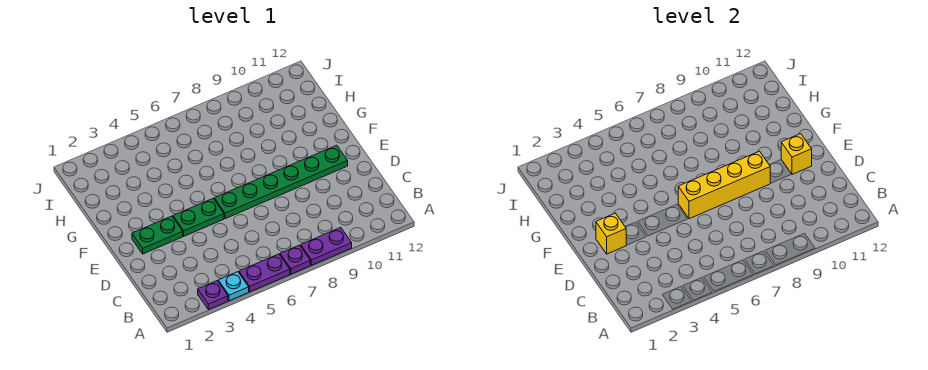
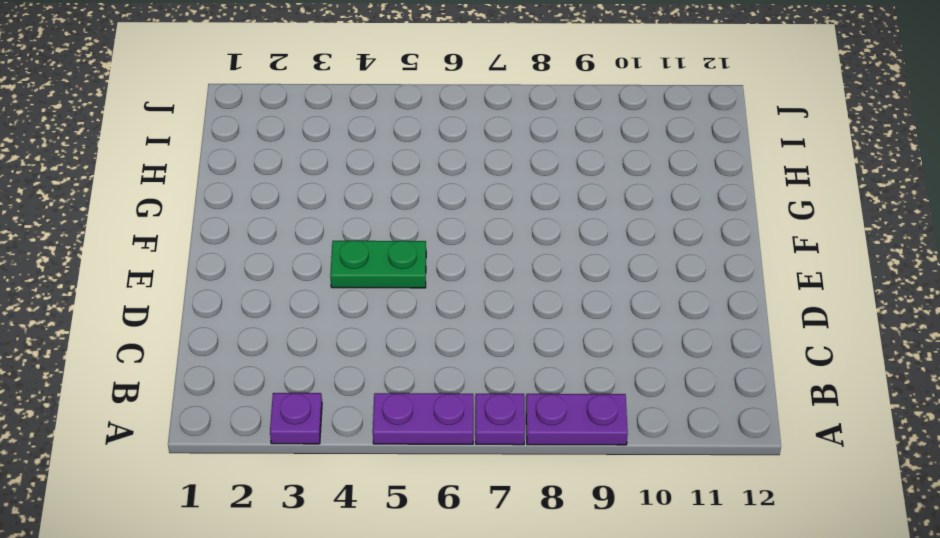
none -> cyan plate A4 level 1
none -> green plate E2:E3 level 1

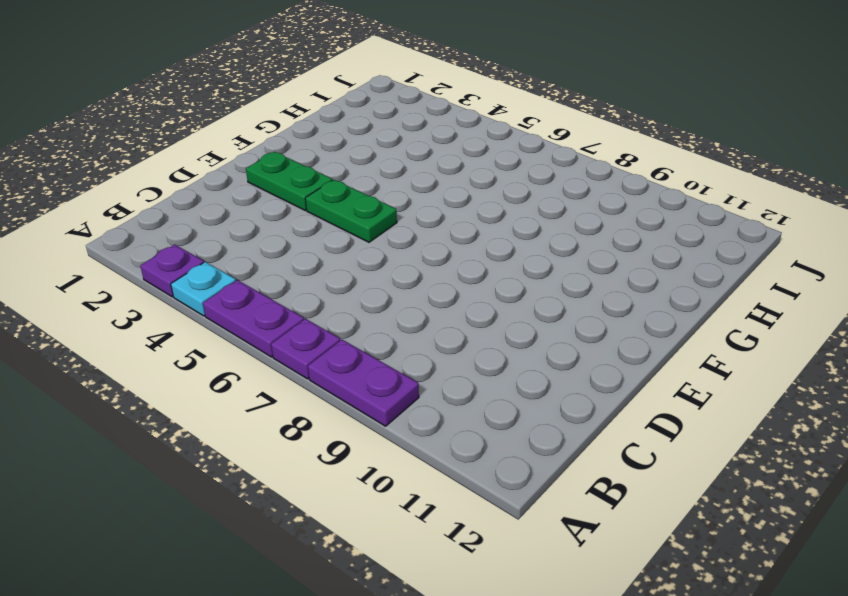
none -> green plate E6:E11 level 1
none -> yellow brick E2 level 2

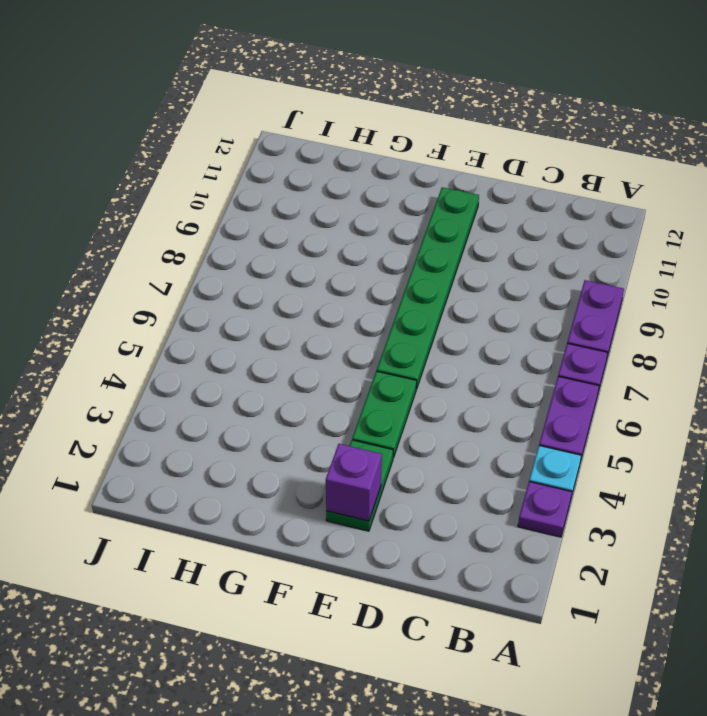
purple brick E2 level 2 -> yellow brick E2 level 2
none -> yellow brick E6:E9 level 2
none -> yellow brick E11 level 2

